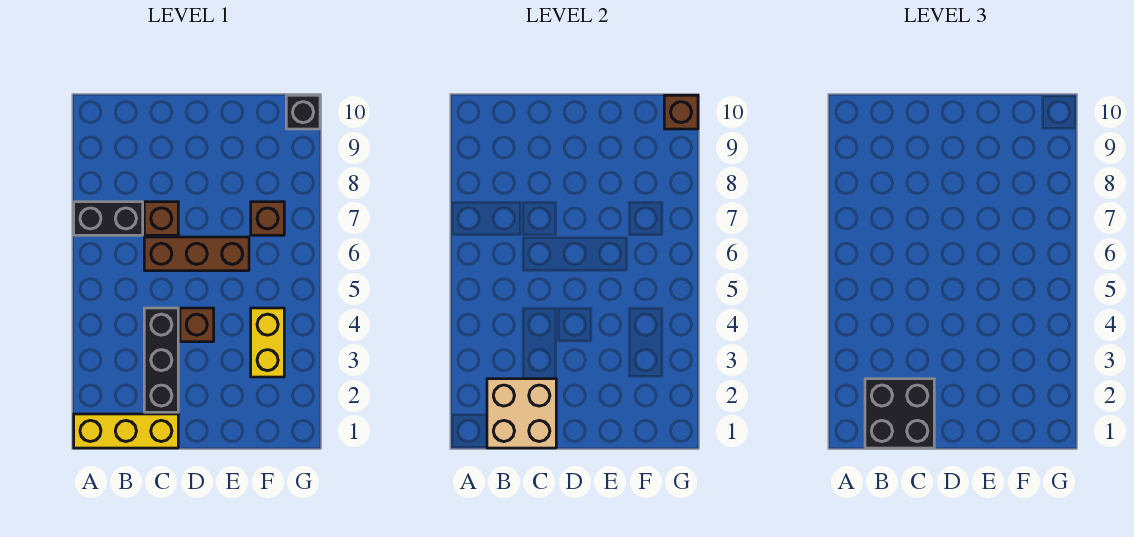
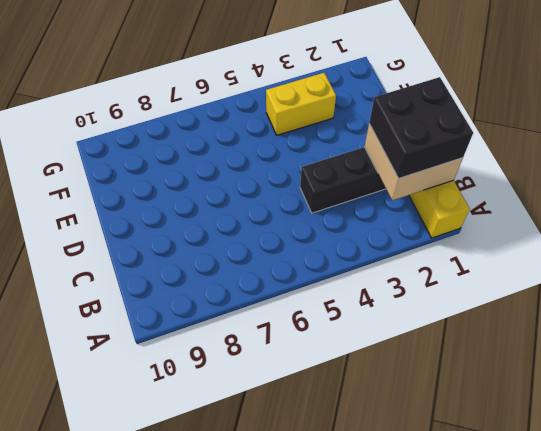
none -> black brick A7:B7 level 1
none -> brown brick C6:E6 level 1
none -> brown brick C7 level 1

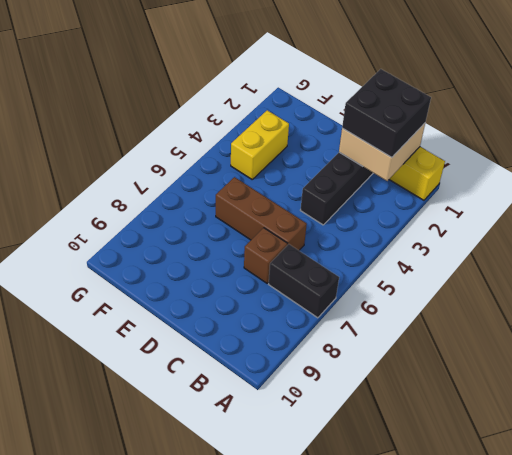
none -> brown brick D4 level 1
none -> brown brick F7 level 1
none -> black brick G10 level 1

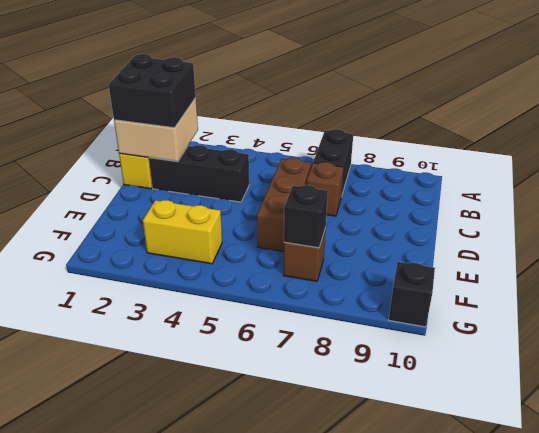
black brick F7 level 2 -> none
none -> brown brick D4 level 1
none -> brown brick G10 level 2

